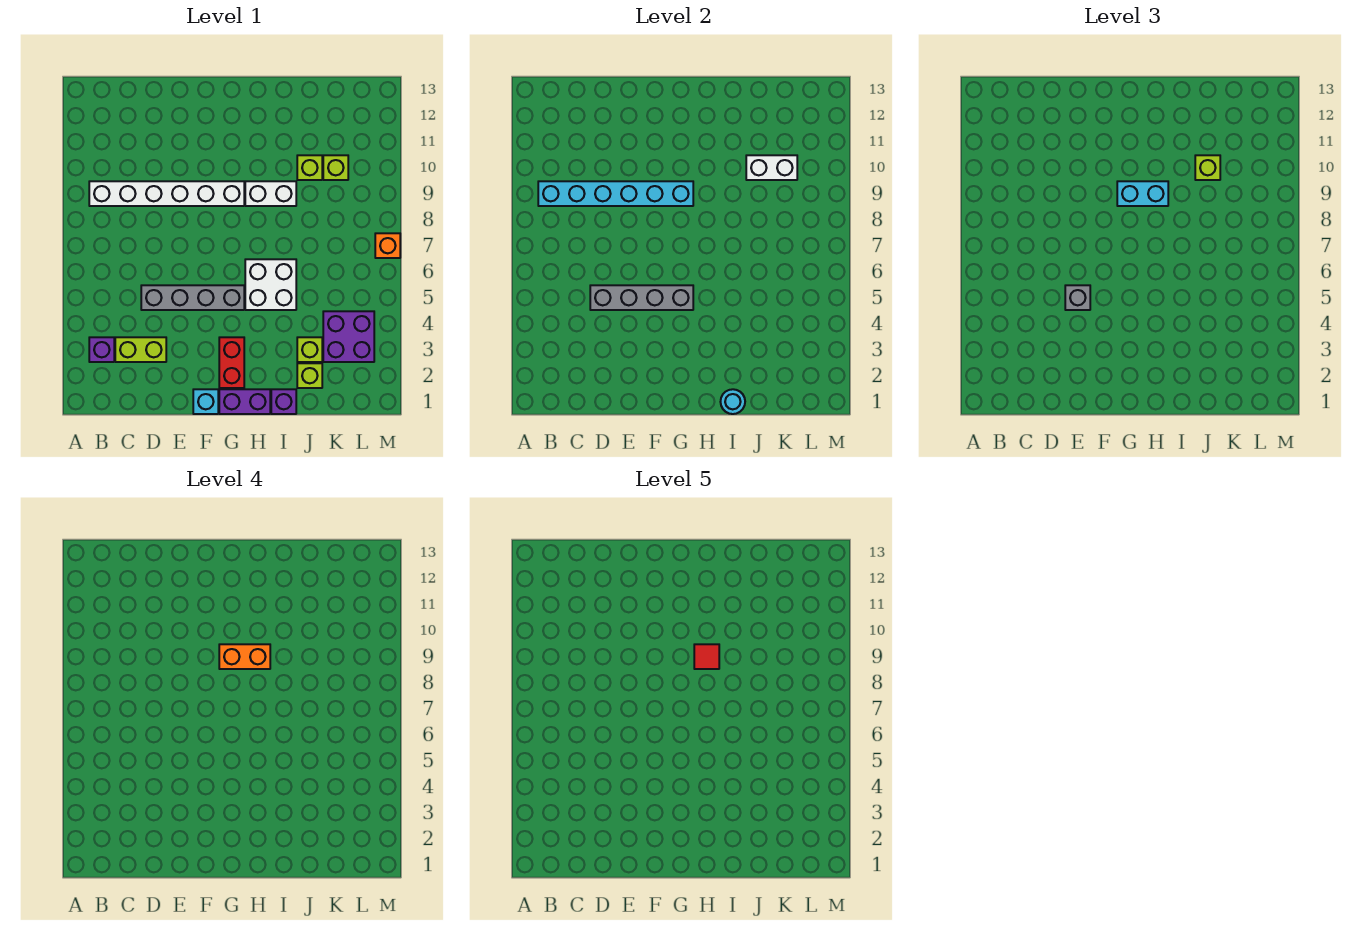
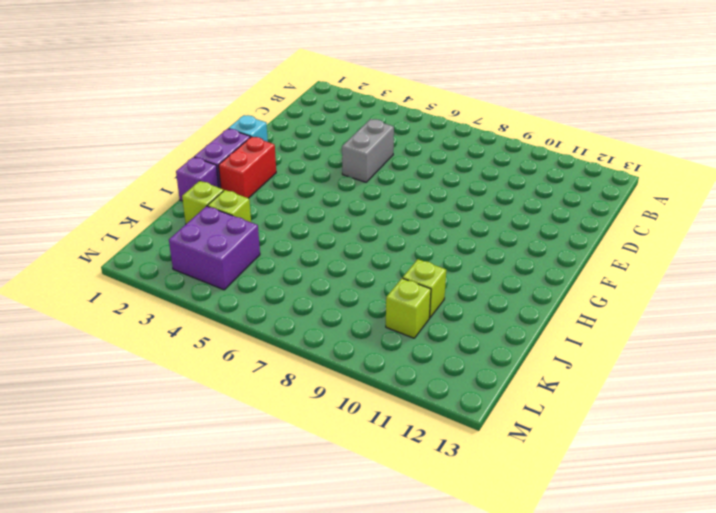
grey brick D5:E5 level 1 -> grey brick D5:G5 level 1
red brick G2:H2 level 1 -> red brick G2:G3 level 1
none -> purple brick B3 level 1
none -> white brick B9:G9 level 1
none -> lime brick C3:D3 level 1

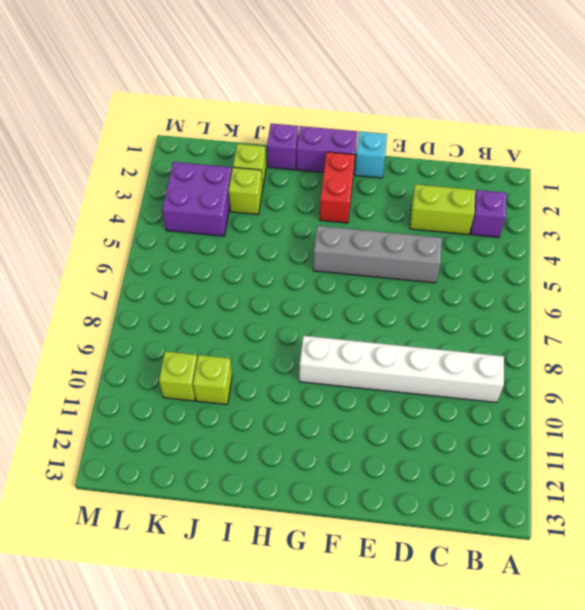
none -> white brick H5:I6 level 1
none -> white brick H9:I9 level 1
none -> orange brick M7 level 1

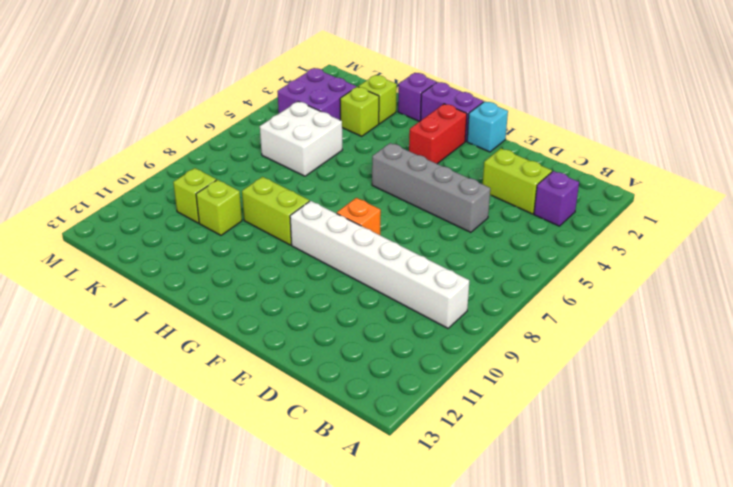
orange brick F8 level 1 -> orange brick M7 level 1
lime brick H9:I9 level 1 -> white brick H9:I9 level 1
white brick J5:K6 level 1 -> white brick H5:I6 level 1
none -> cyan brick B9:G9 level 2
none -> grey brick D5:G5 level 2
none -> cyan round brick I1 level 2

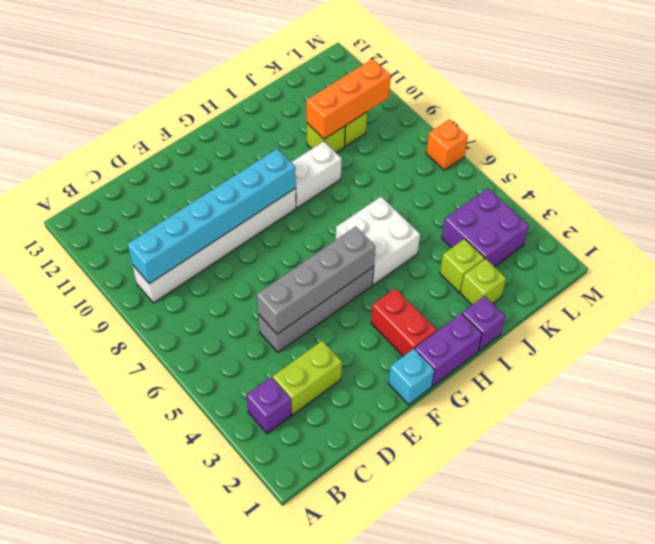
orange brick J10:L10 level 2 -> white brick J10:K10 level 2
none -> cyan round brick I1 level 2
none -> grey brick E5 level 3
none -> cyan brick G9:H9 level 3

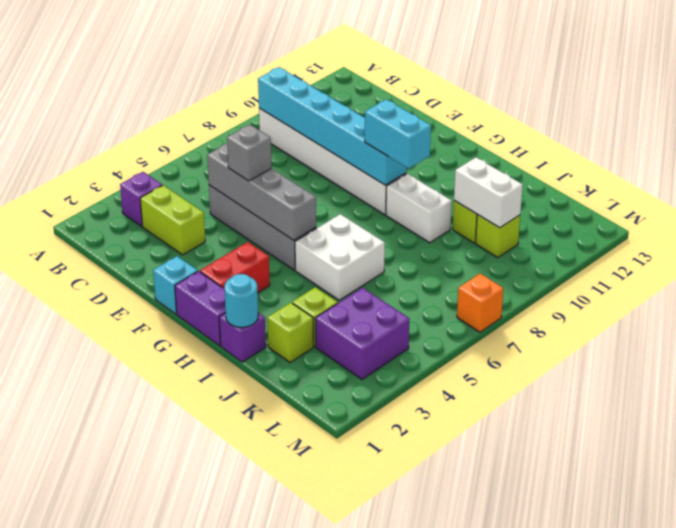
none -> lime brick J10 level 3
none -> orange brick G9:H9 level 4
none -> red tile H9 level 5

